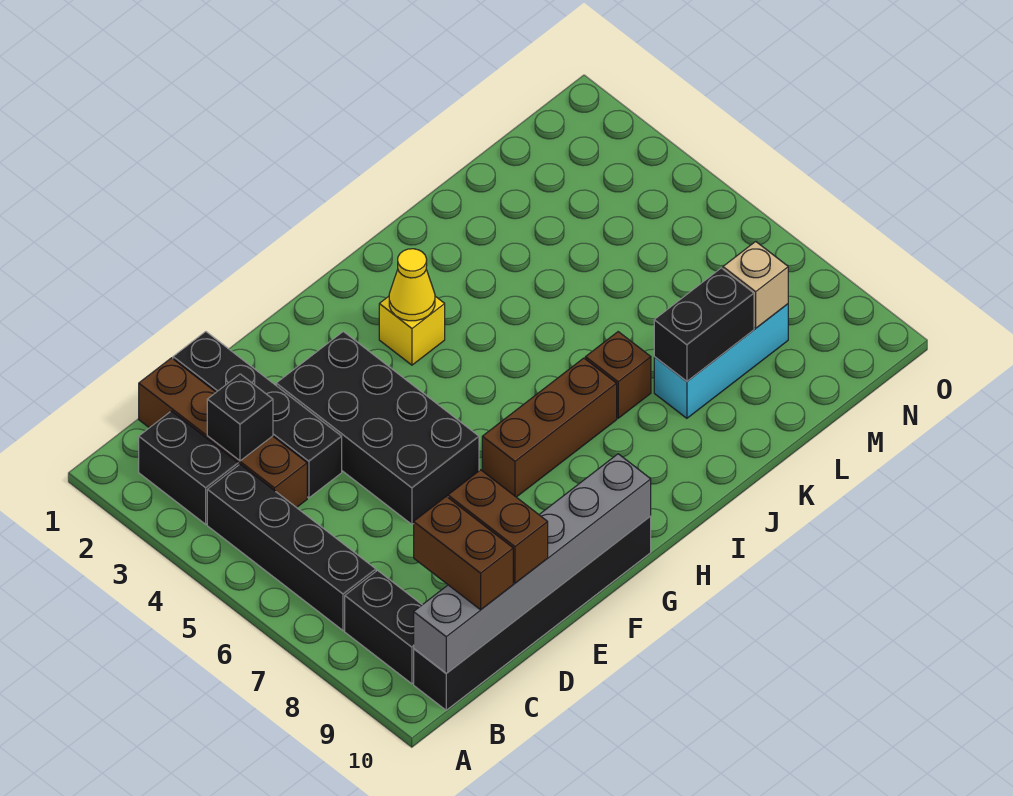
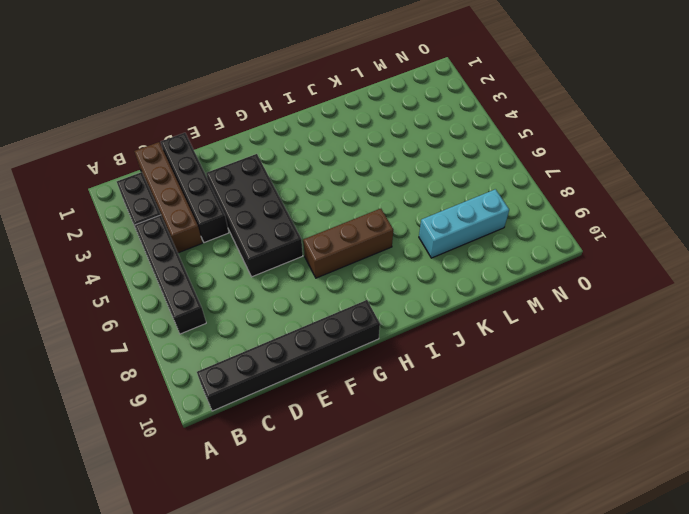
none -> black brick B8:B9 level 1
none -> yellow brick H3 level 1
none -> brown brick J7 level 1

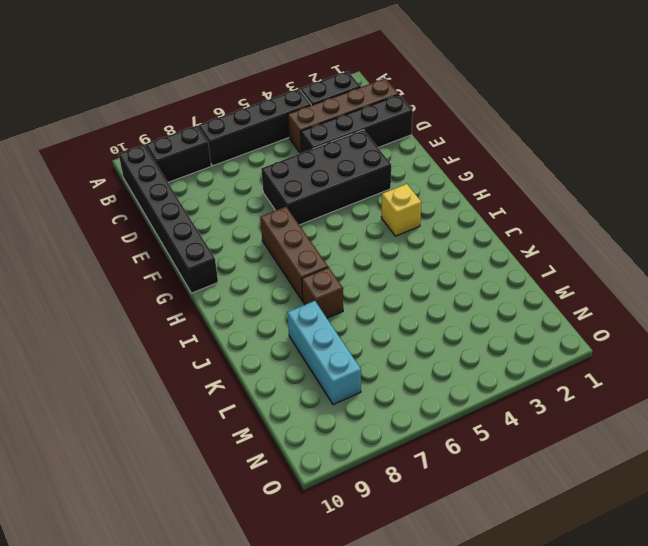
none -> grey brick B10:G10 level 2
none -> black brick C3 level 2
none -> yellow cone H3 level 2

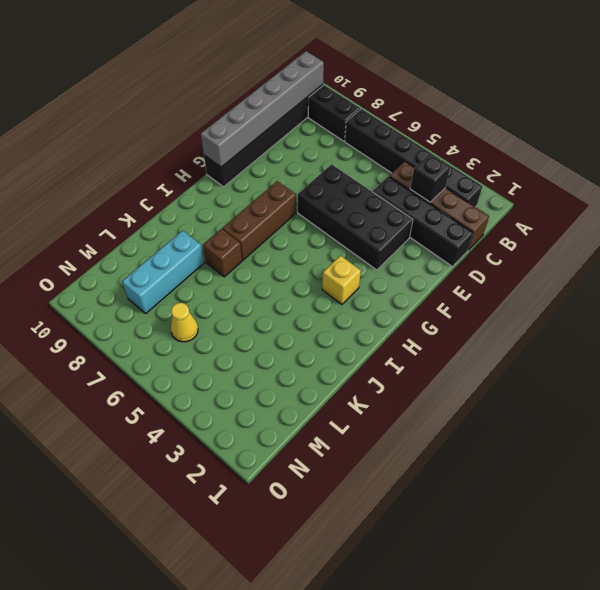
yellow cone M6 level 1 -> yellow cone H3 level 2
none -> black brick K8:L8 level 2
none -> tan brick M8 level 2
none -> brown brick C9:C10 level 3

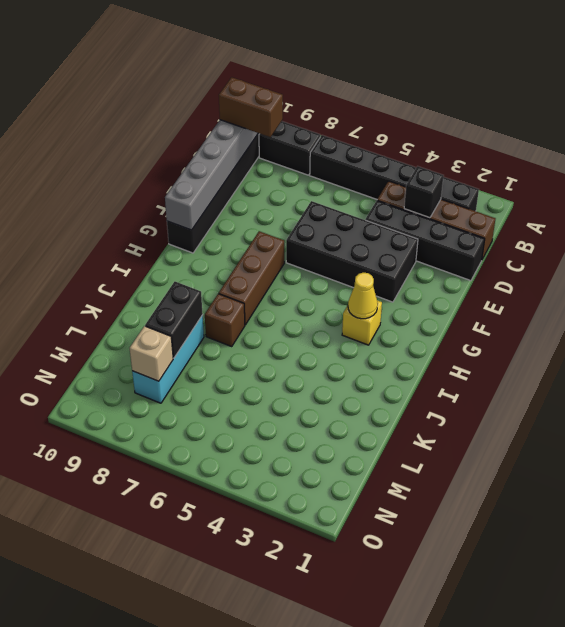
none -> brown brick D9:D10 level 3

